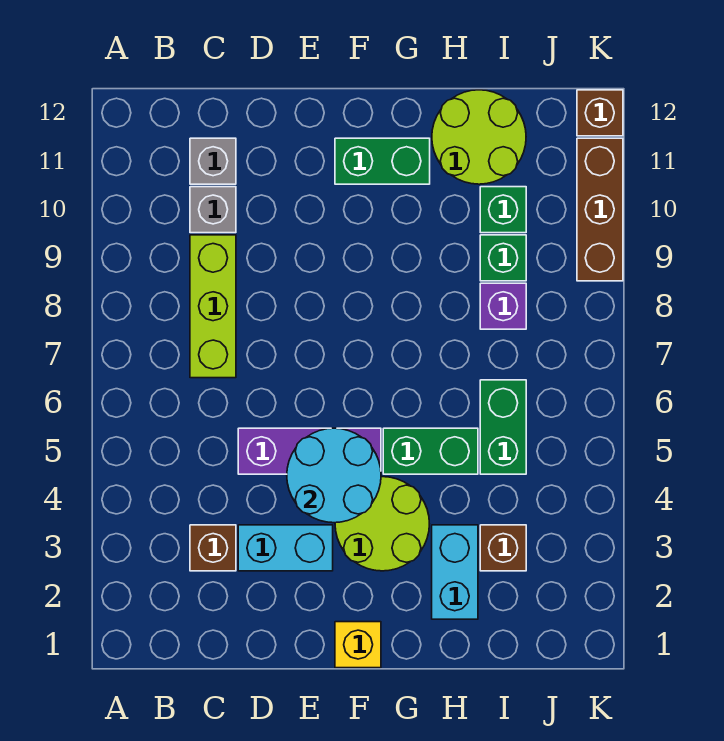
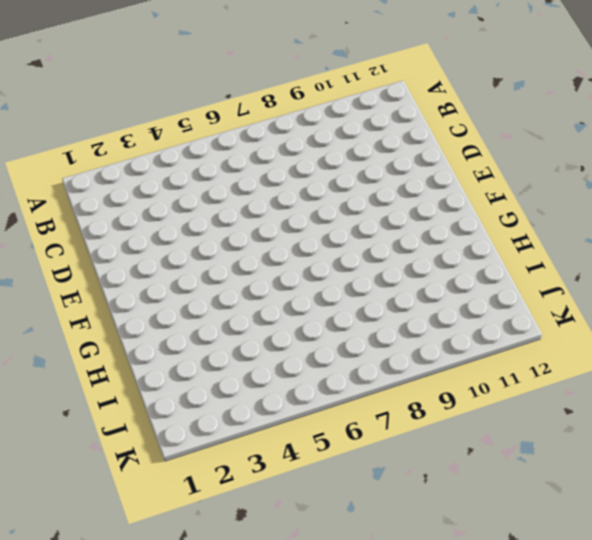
none -> brown brick C3 level 1
none -> lime brick C7:C9 level 1
none -> grey brick C10 level 1

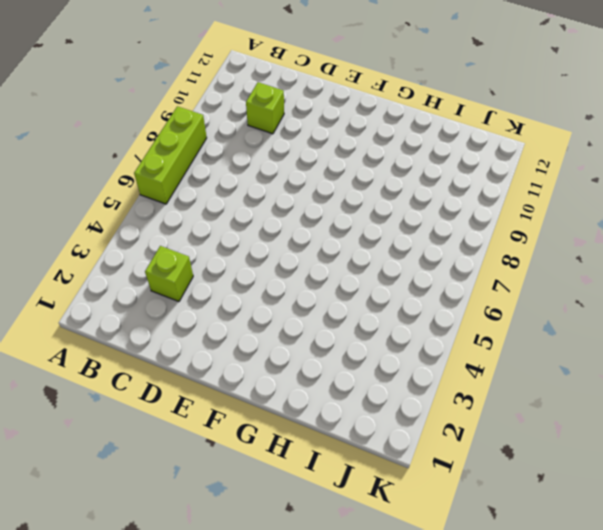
lime brick A6:A8 level 1 -> lime brick C7:C9 level 1
lime brick C3 level 1 -> brown brick C3 level 1
lime brick C10 level 1 -> grey brick C10 level 1
none -> grey brick C11 level 1
none -> cyan brick D3:E3 level 1
none -> purple brick D5:F5 level 1

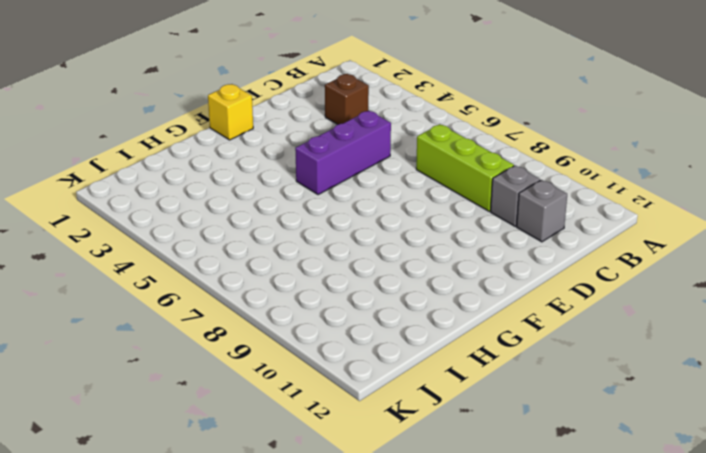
none -> cyan brick D3:E3 level 1
none -> lime round brick F3:G4 level 1
none -> green brick F11:G11 level 1

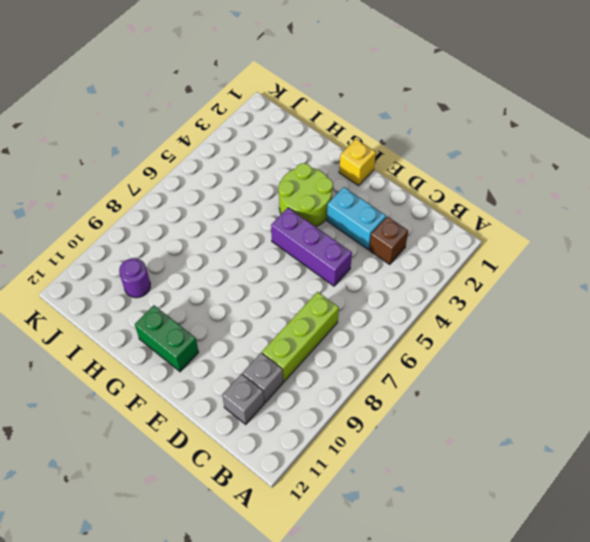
purple round brick I10 level 1 -> green brick I10 level 1
none -> green brick G5:H5 level 1
none -> cyan brick H2:H3 level 1
none -> lime round brick H11:I12 level 1

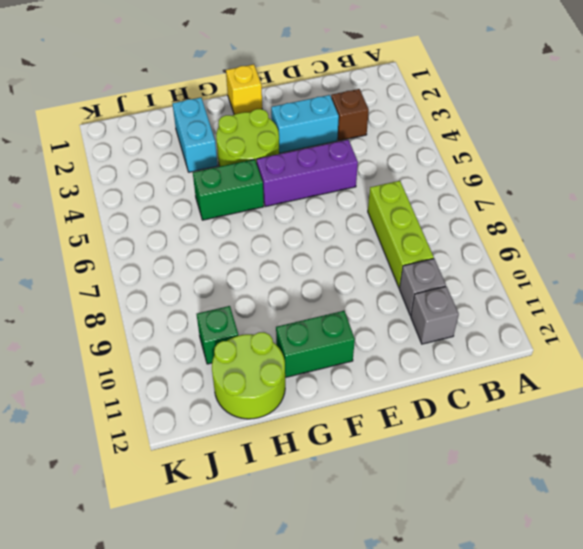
none -> brown brick I3 level 1
none -> green brick I5:I6 level 1
none -> purple brick I8 level 1

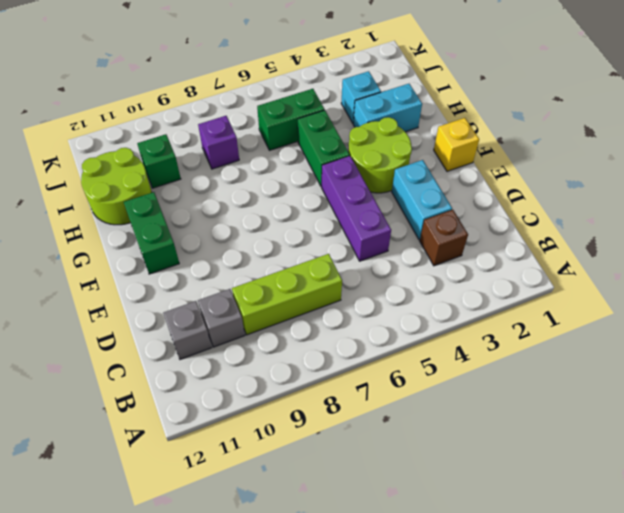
cyan brick I3 level 1 -> brown brick I3 level 1
none -> green brick I9 level 1
none -> brown brick K9:K11 level 1
none -> brown brick K12 level 1

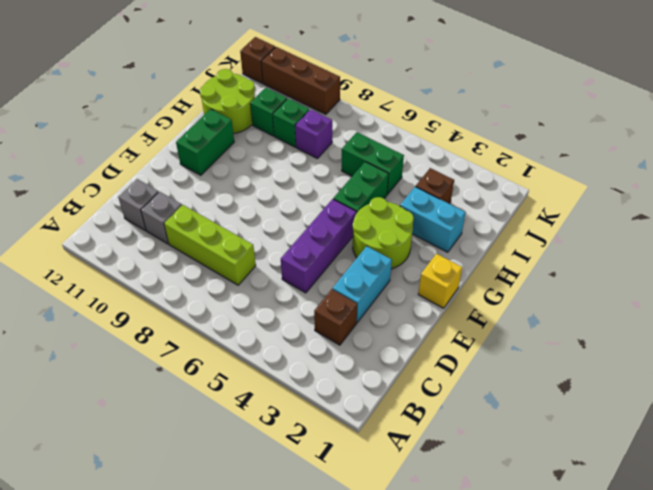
none -> cyan round brick E4:F5 level 2

